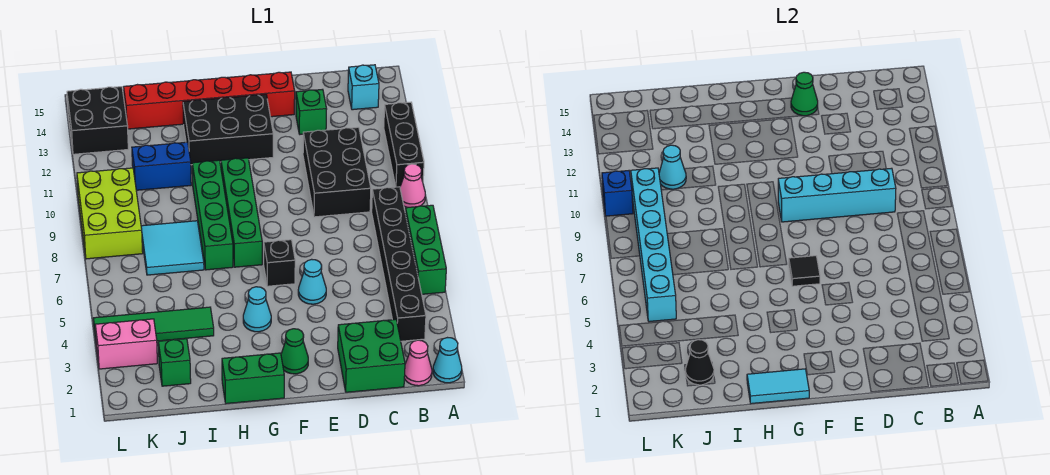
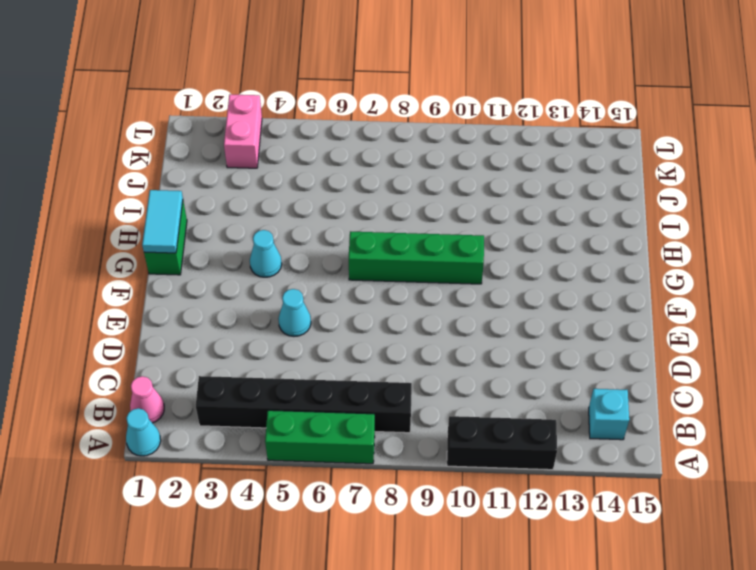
none -> pink cone A9 level 1
none -> green brick C1:D2 level 1
none -> black brick C9:D11 level 1
none -> green brick D13 level 1

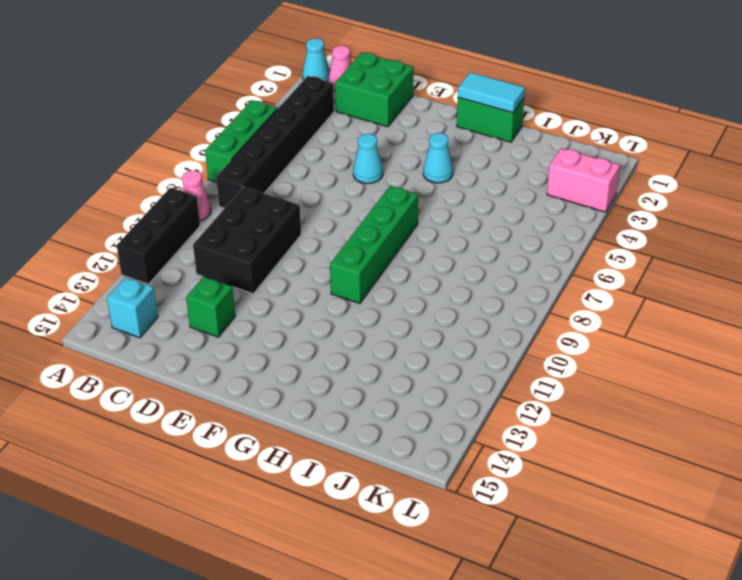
none -> red brick E14:J14 level 1
none -> green cone F2 level 1
none -> black brick F6 level 1
none -> black brick F12:H13 level 1

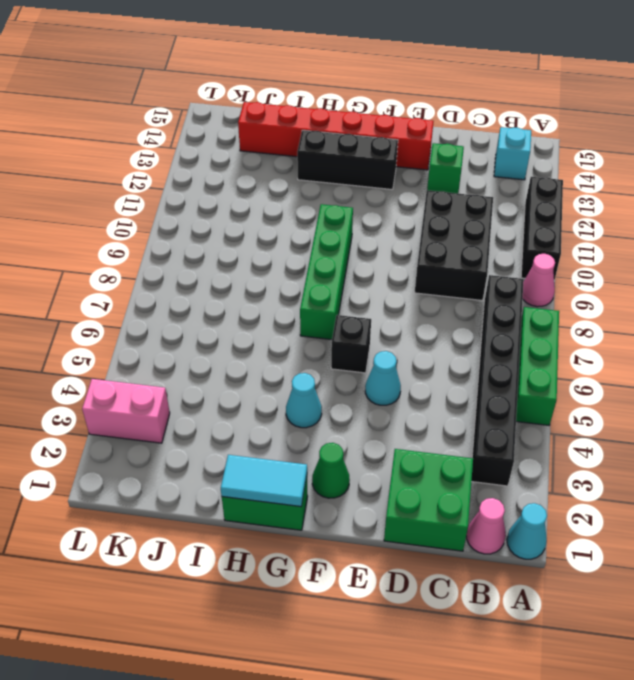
black brick F13:H13 level 1 -> black brick F12:H13 level 1
none -> green brick H7:H10 level 1
none -> green tile I4:L4 level 1
none -> cyan tile I7:J8 level 1
none -> blue brick I11:J11 level 1

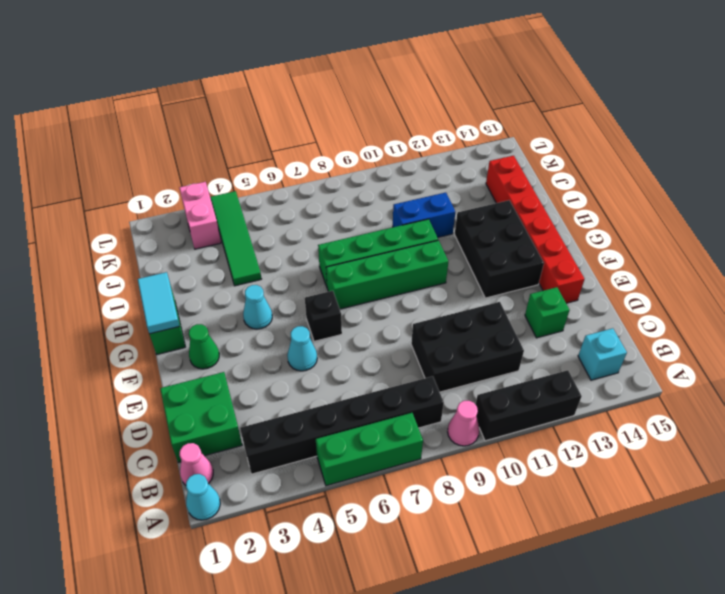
blue brick I10:I11 level 1 -> blue brick I11:J11 level 1
none -> cyan tile I7:J8 level 1
none -> green brick J2 level 1
none -> lime brick K8:L10 level 1
none -> black brick K13:L14 level 1

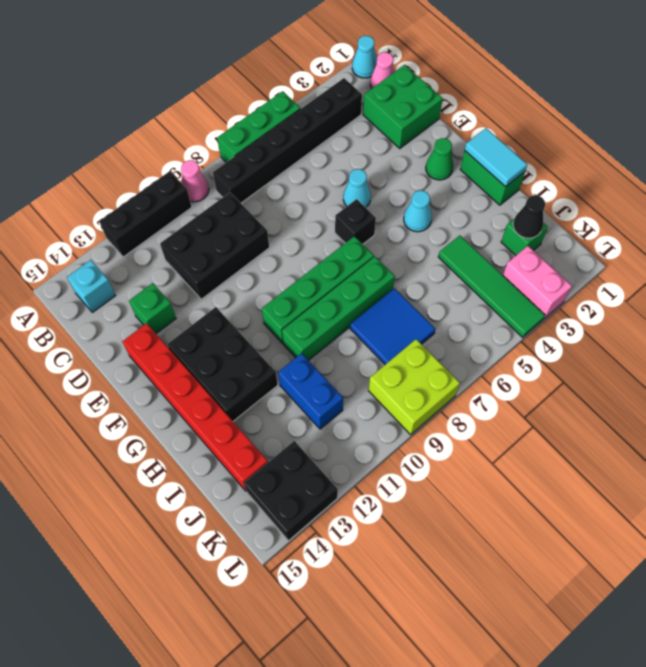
blue tile I7:J8 level 1 -> cyan tile I7:J8 level 1
lime brick K8:L9 level 1 -> lime brick K8:L10 level 1
none -> cyan brick C9:F9 level 2
none -> green cone E14 level 2
none -> black tile F6 level 2
none -> cyan cone J11 level 2

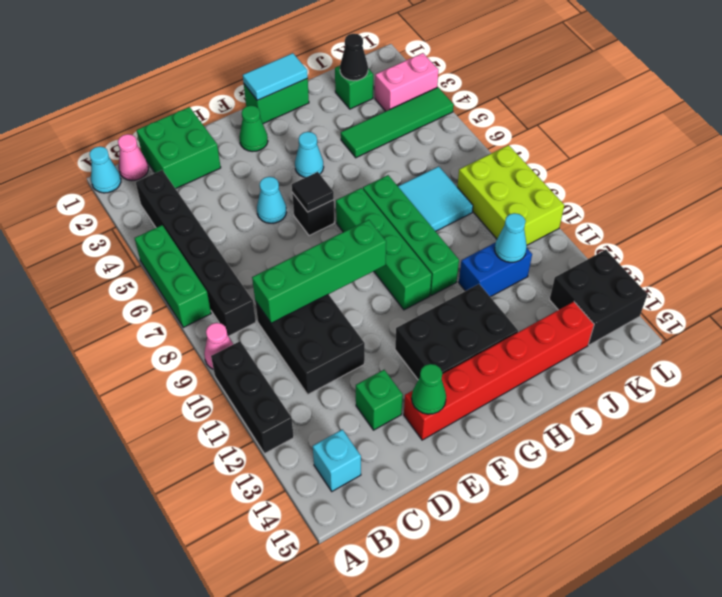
green brick C9:F9 level 2 -> cyan brick C9:F9 level 2
none -> cyan brick K5:K10 level 2
none -> blue brick L10 level 2

